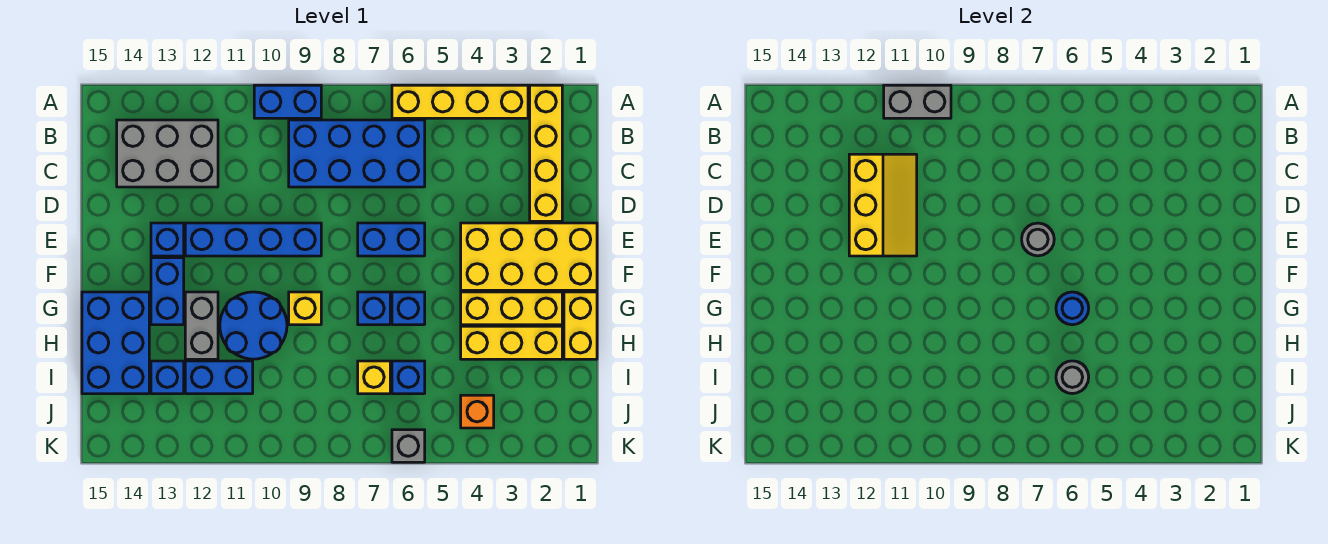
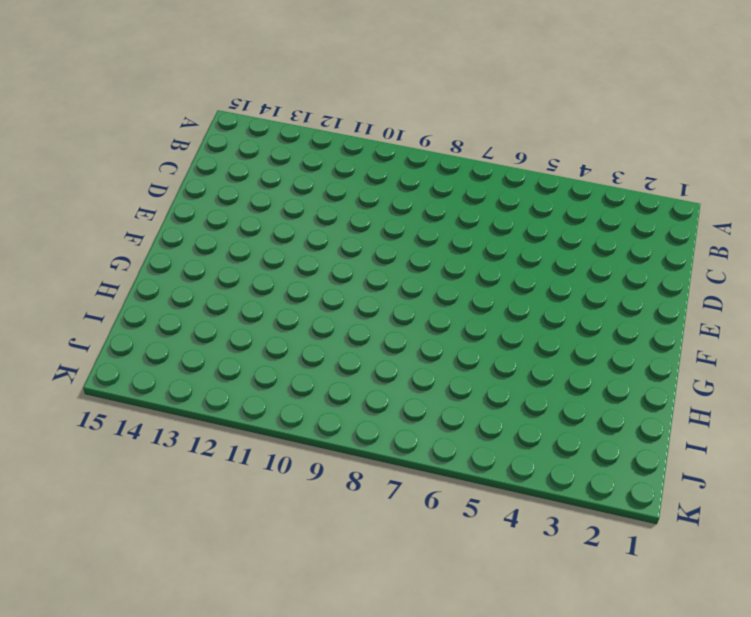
none -> yellow brick A2:D2 level 1
none -> yellow brick A3:A6 level 1
none -> blue brick A9:A10 level 1
none -> blue brick B6:C9 level 1

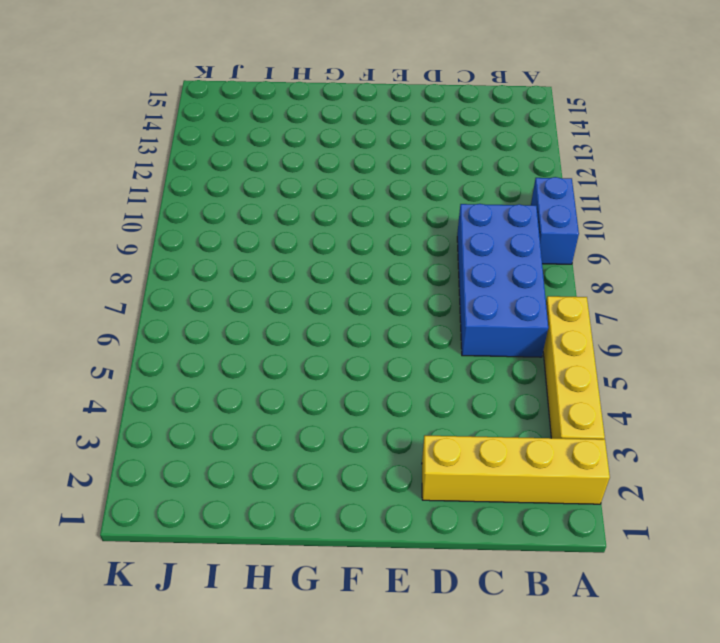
none -> grey brick B12:C14 level 1
none -> yellow brick E1:F4 level 1
none -> blue brick E6:E7 level 1
none -> blue brick E9:E12 level 1

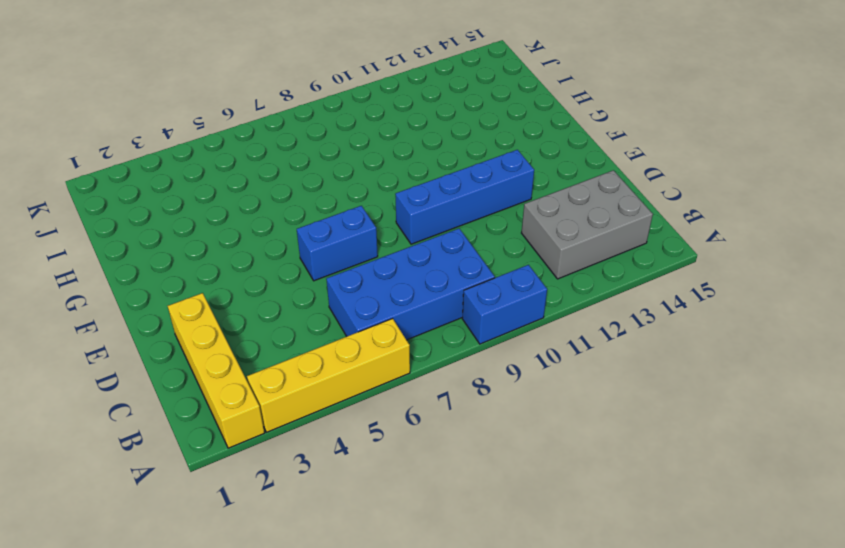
none -> yellow brick E1:F4 level 1
none -> blue brick E13 level 1
none -> blue brick F13:G13 level 1
none -> yellow brick G1:H1 level 1

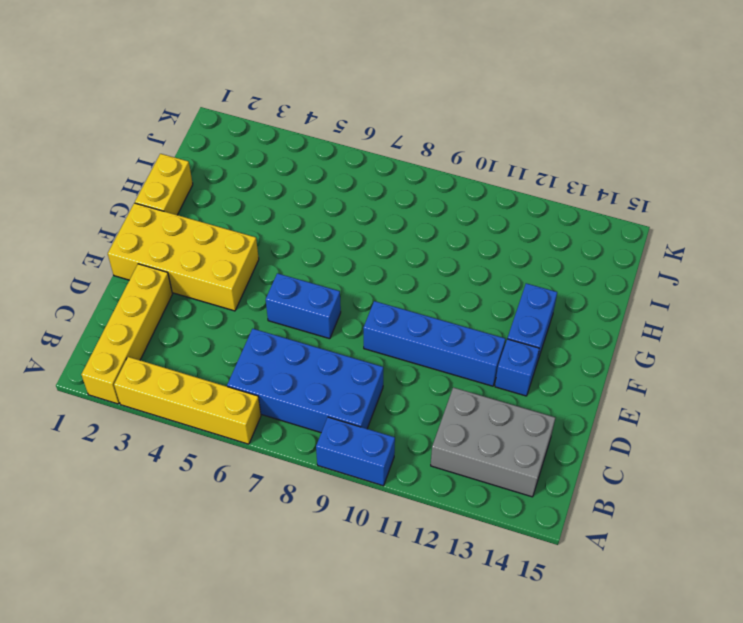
none -> yellow brick G2:G4 level 1
none -> blue brick G6 level 1
none -> blue brick G7 level 1
none -> yellow brick G9 level 1

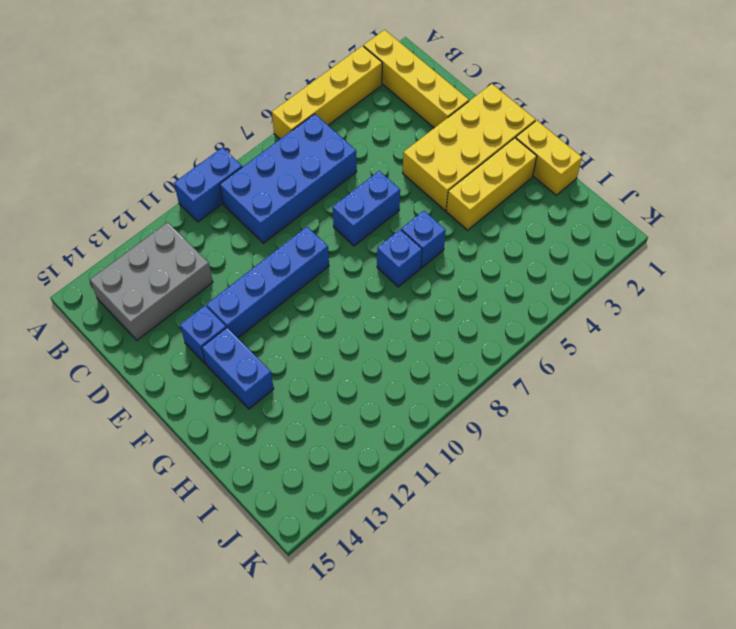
none -> yellow brick G9 level 1
none -> blue round brick G10:H11 level 1
none -> grey brick G12:H12 level 1
none -> blue brick G14:I15 level 1

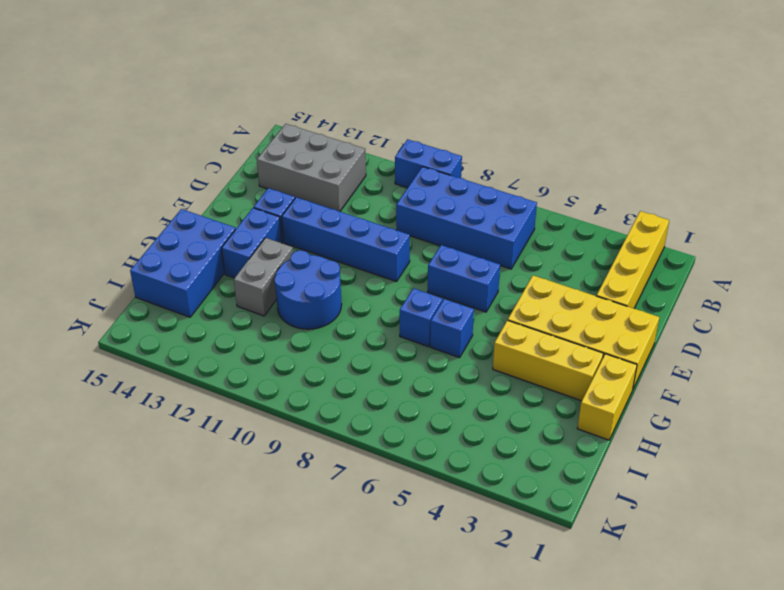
none -> yellow brick A3:A6 level 1
none -> yellow brick G9 level 1
none -> yellow brick H2:H4 level 1
none -> blue brick I6 level 1

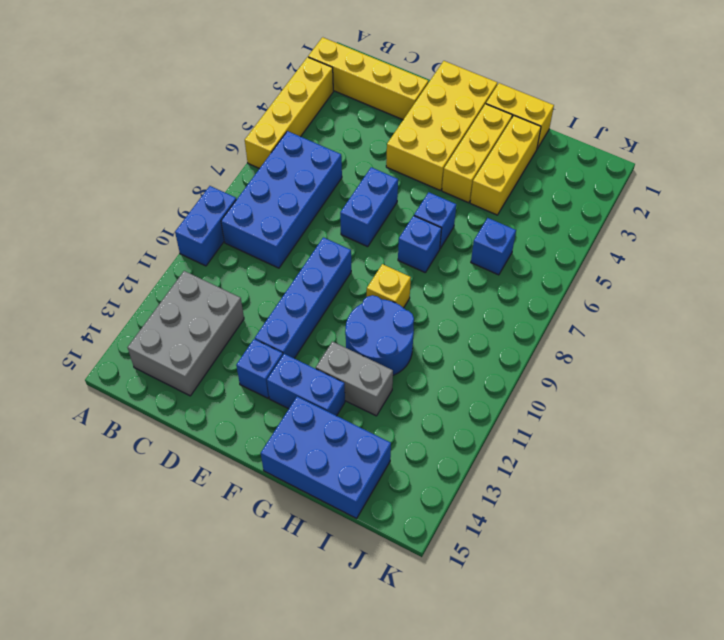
none -> yellow brick I7 level 1
none -> blue brick I11:I12 level 1
none -> blue brick I13 level 1
none -> orange brick J4 level 1

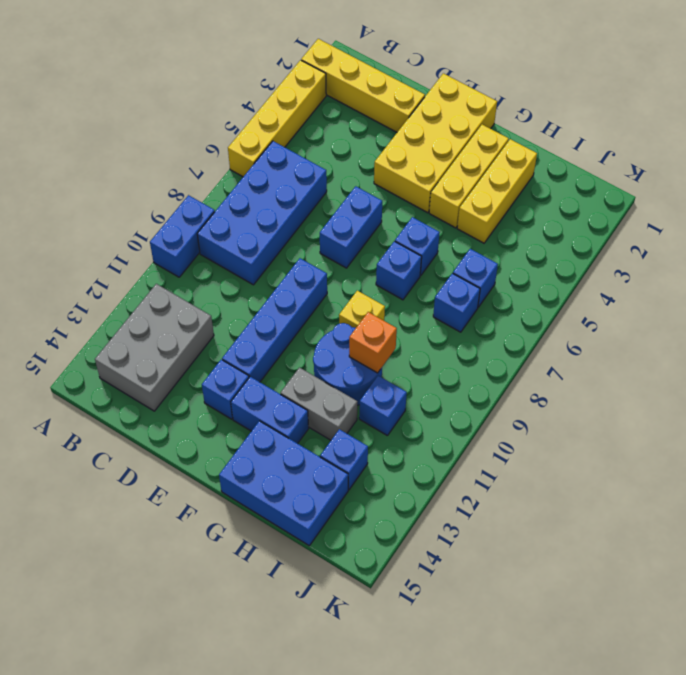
orange brick H10 level 2 -> orange brick J4 level 1
blue brick I7 level 1 -> yellow brick I7 level 1
blue brick I11 level 1 -> blue brick I11:I12 level 1
none -> yellow brick G1:H1 level 1
none -> grey brick K6 level 1
none -> grey brick A10:A11 level 2
none -> yellow slope C11:E12 level 2 top 12

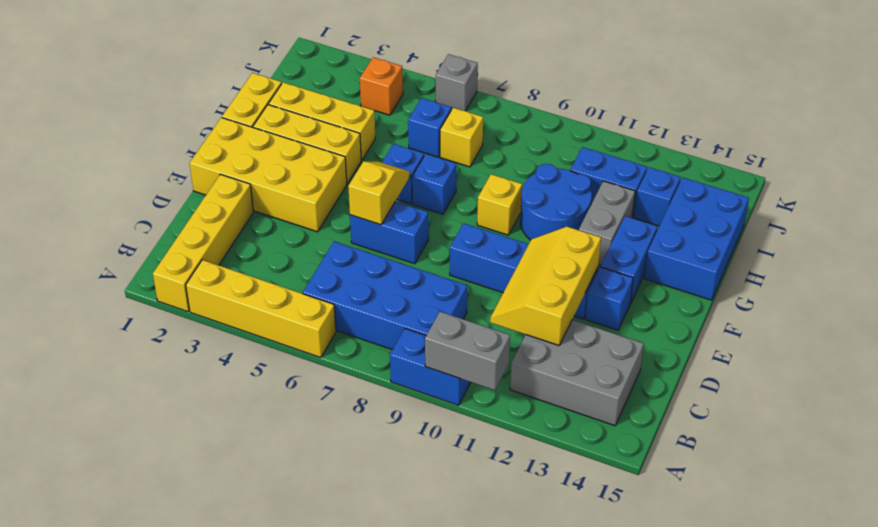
yellow slope E6:F6 level 2 top E -> none
none -> grey round brick E7 level 2
none -> blue round brick G6 level 2
none -> grey round brick I6 level 2

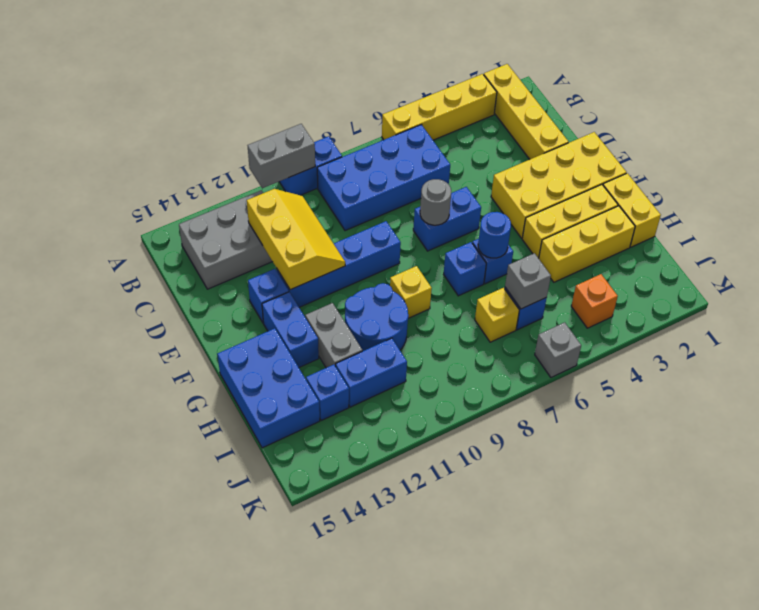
grey brick I6 level 2 -> grey round brick I6 level 2

